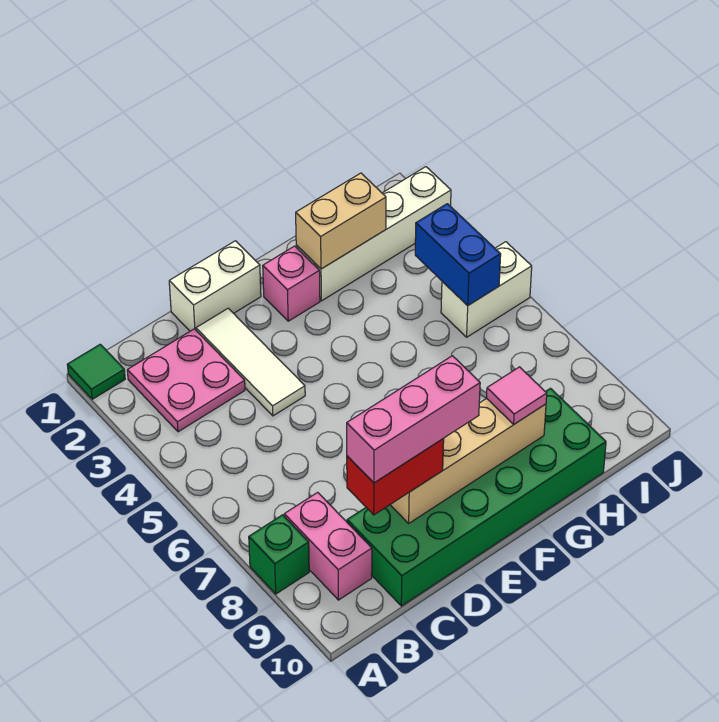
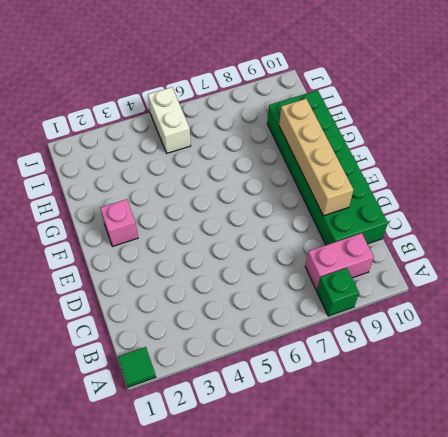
none -> pink plate B2:C3 level 1
none -> white brick D1:E1 level 1
none -> white tile D2:D4 level 1

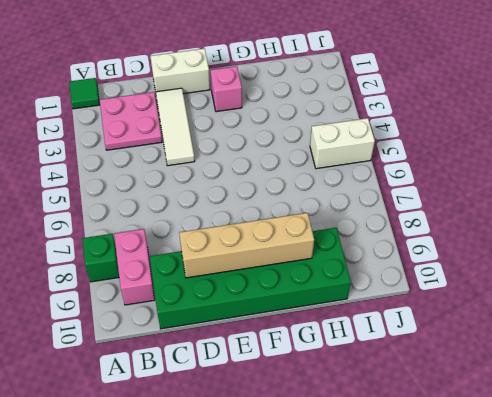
none -> white brick G2:J2 level 1
none -> tan brick G2:H2 level 2
none -> blue brick I4:I5 level 2

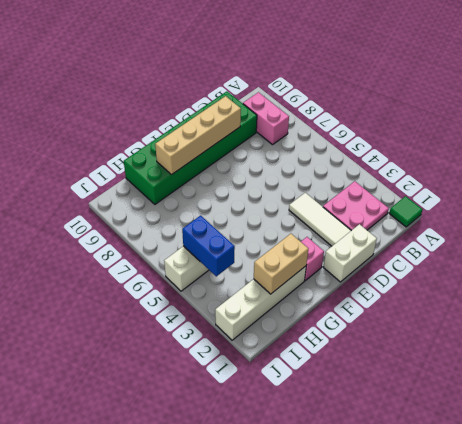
none -> green brick A8 level 1
none -> red brick C9:D9 level 3
none -> pink tile G9 level 3

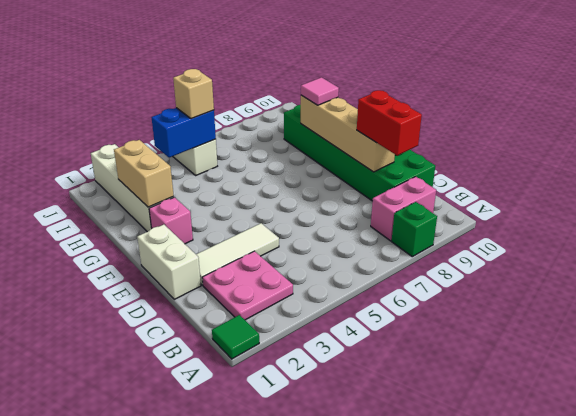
tan brick I5 level 3 -> none
none -> pink brick C9:E9 level 4

